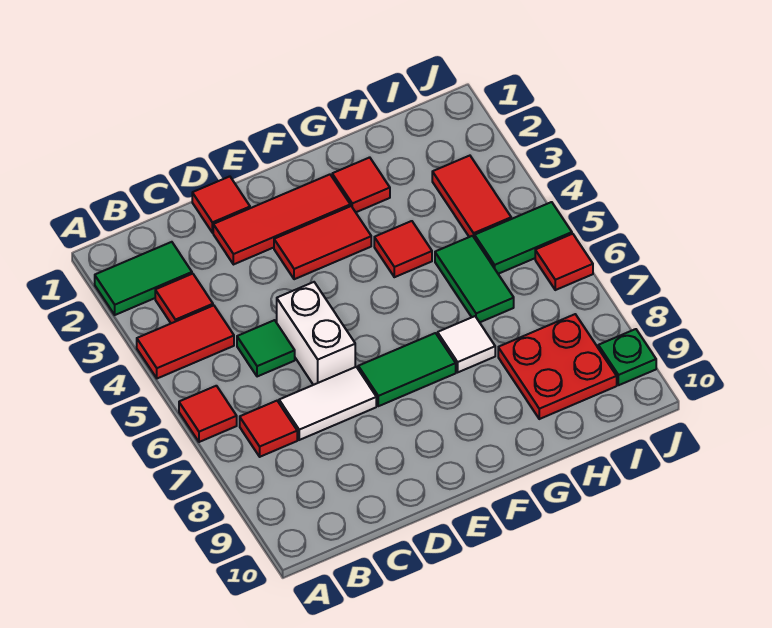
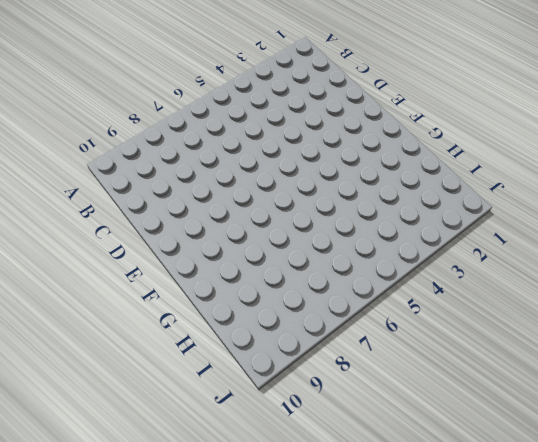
none -> green tile A2:B2 level 1
none -> red tile A4:B4 level 1
none -> red tile A6 level 1

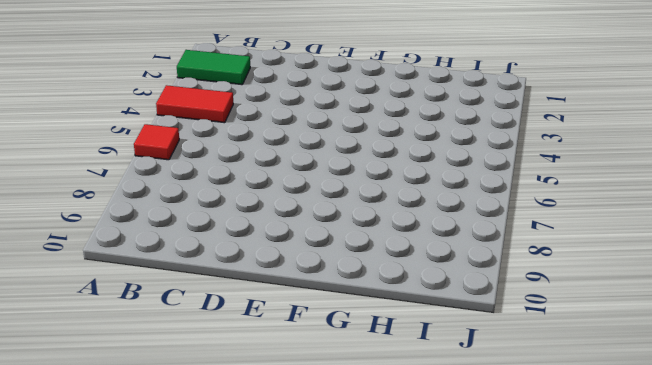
none -> red tile B3 level 1
none -> red tile B7 level 1
none -> green tile C5 level 1

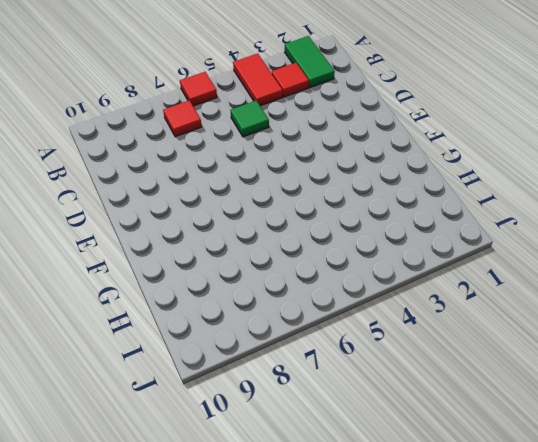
none -> white tile C7:D7 level 1
none -> red tile D1 level 1
none -> red tile D2:F2 level 1

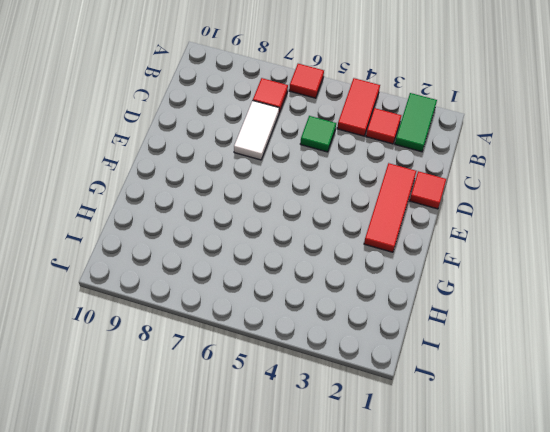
none -> white brick D5:D6 level 1
none -> red tile E3:F3 level 1
none -> green tile E7:F7 level 1

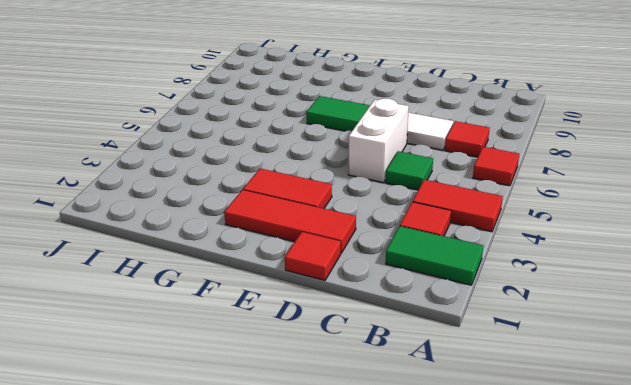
none -> red tile G2 level 1
none -> red tile G4 level 1
none -> white tile G7 level 1

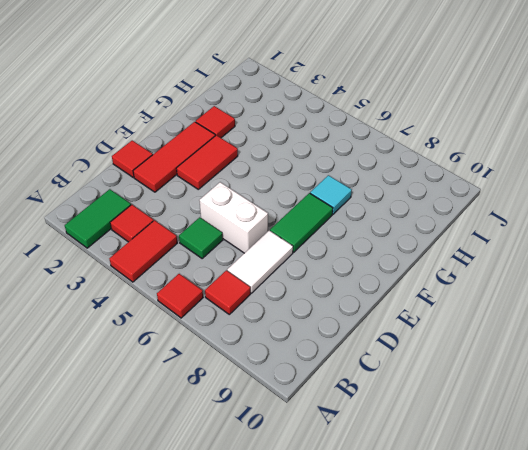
cyan tile G7 level 1 -> white tile G7 level 1
none -> red tile G4 level 1
none -> green tile H5:H6 level 1
none -> red plate H8:I9 level 1

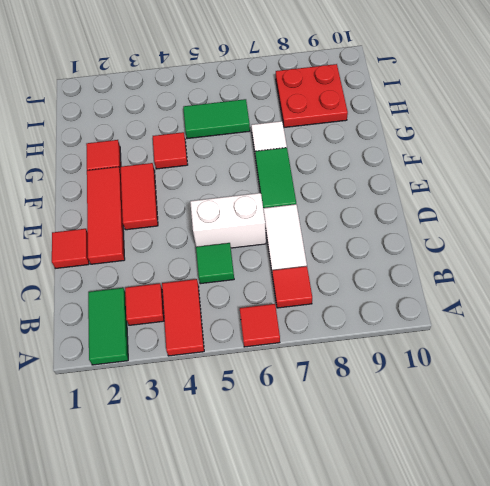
none -> red tile I3:I4 level 1
none -> green tile I5:J5 level 1
none -> red tile J6 level 1

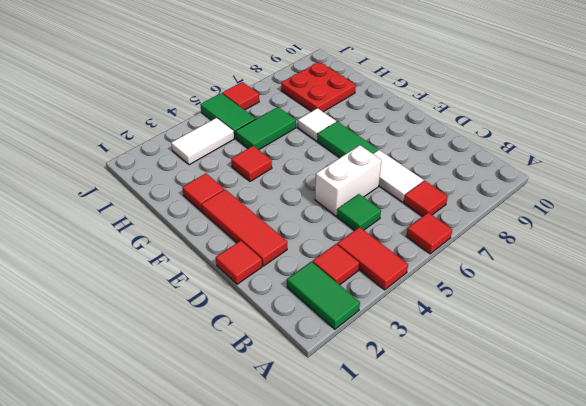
white tile I3:I4 level 1 -> red tile I3:I4 level 1
none -> red tile E3:F3 level 1
none -> green plate J9 level 1

